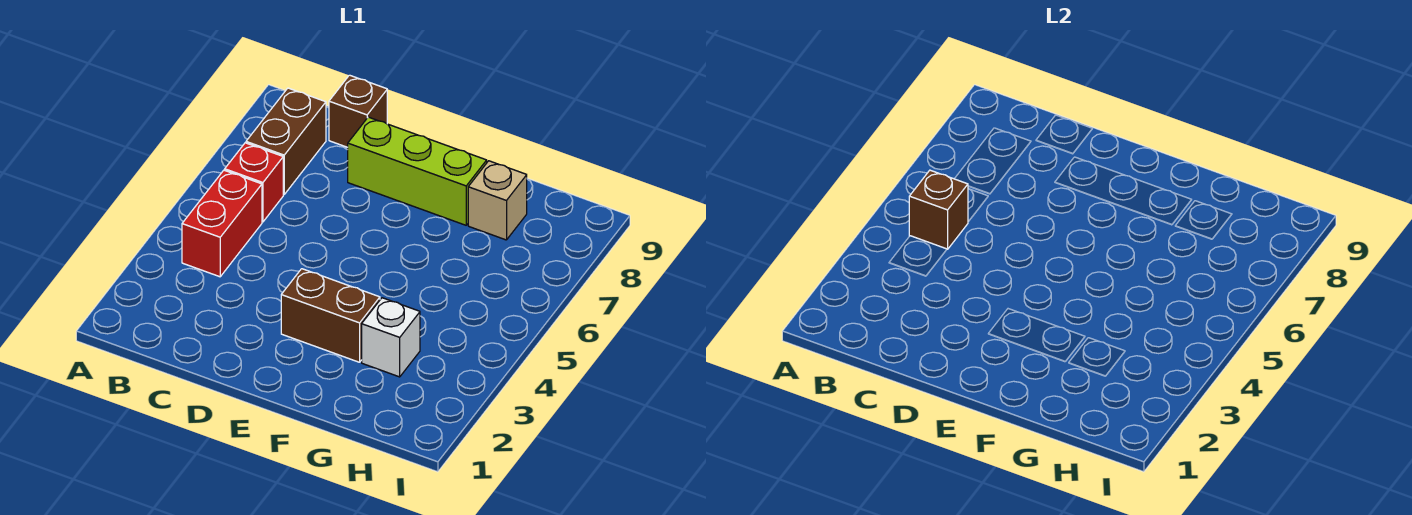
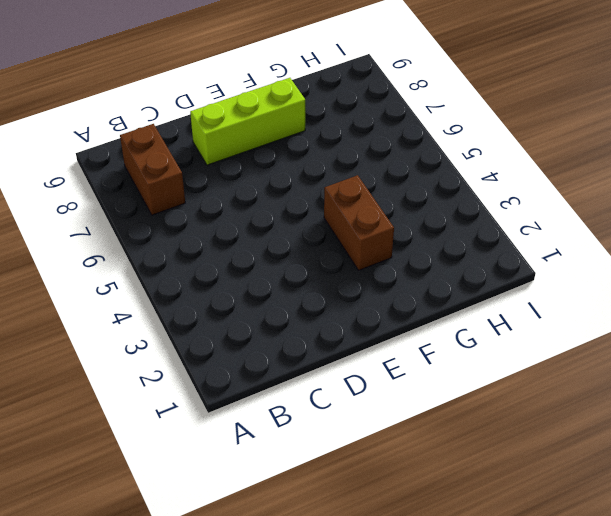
brown brick F3:F4 level 1 -> brown brick E3:F3 level 1
none -> red brick B4:B5 level 1
none -> red brick B6 level 1

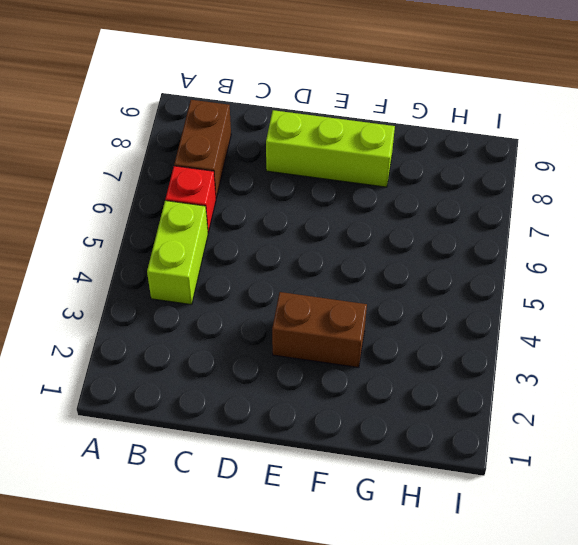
lime brick B4:B5 level 1 -> red brick B4:B5 level 1
none -> brown brick C9 level 1
none -> white brick G3 level 1

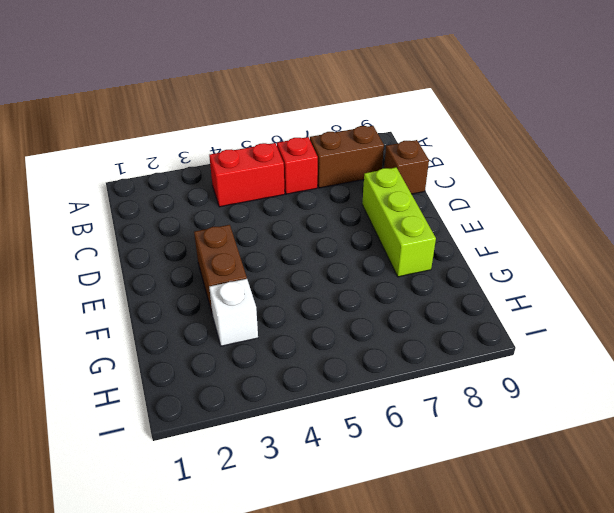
none -> tan brick G8 level 1
none -> brown brick B5 level 2

